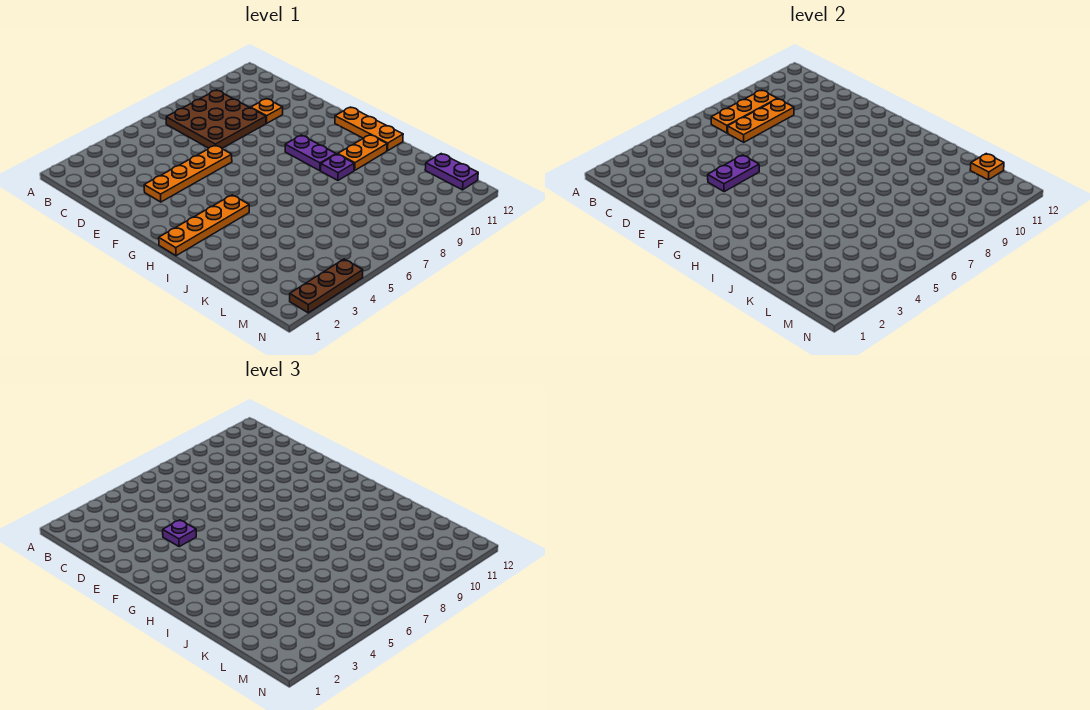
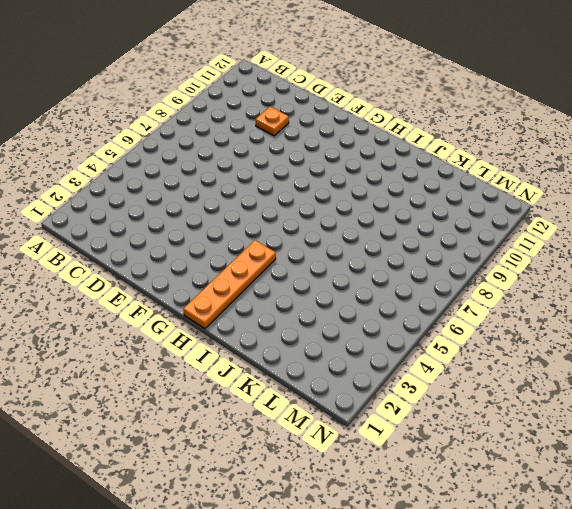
none -> brown plate B7:D9 level 1
none -> orange plate E3:E6 level 1
none -> purple plate G9:H9 level 1

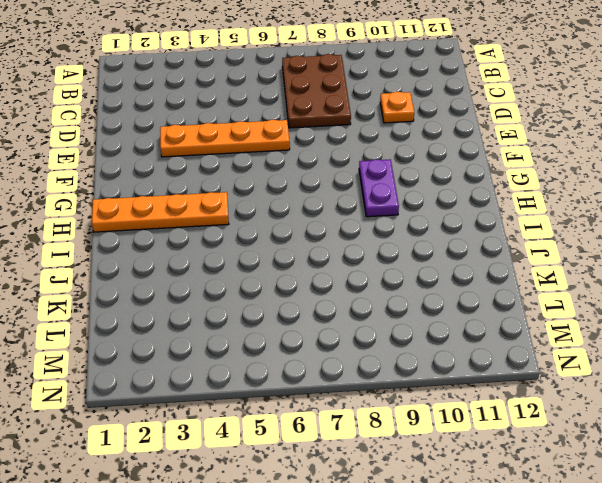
brown plate B7:D8 level 1 -> brown plate B7:D9 level 1
none -> orange plate G12:I12 level 1
none -> purple plate I9 level 1
none -> orange plate I10:I11 level 1

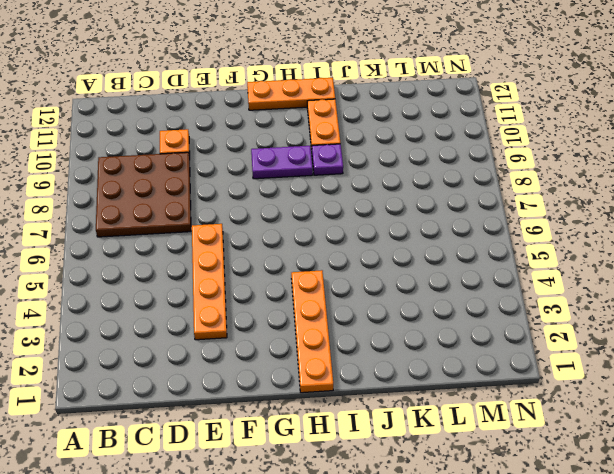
none -> purple plate L12:M12 level 1
none -> brown plate N2:N4 level 1
none -> orange plate B7:B9 level 2

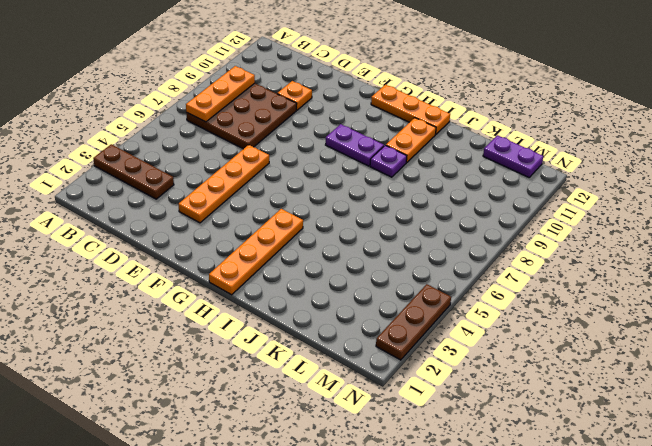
brown plate A3:C3 level 1 -> none
none -> orange plate C7:C9 level 2
none -> purple plate E4:E5 level 2
none -> orange plate L12 level 2

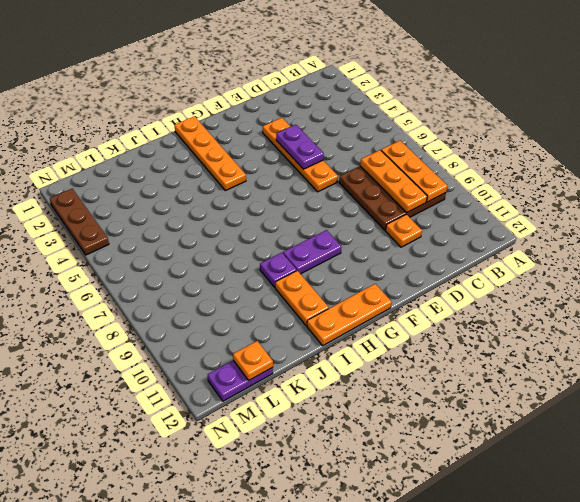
none -> purple plate E4 level 3

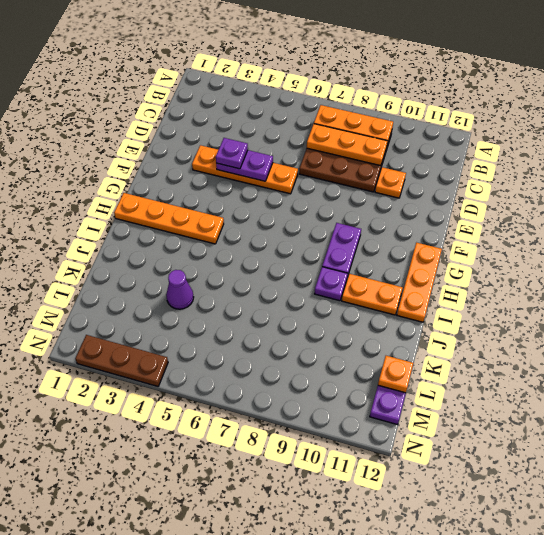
purple cone K4 level 1 -> none

